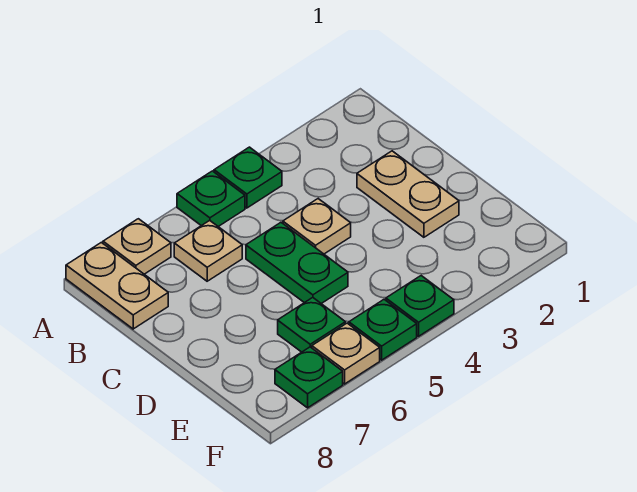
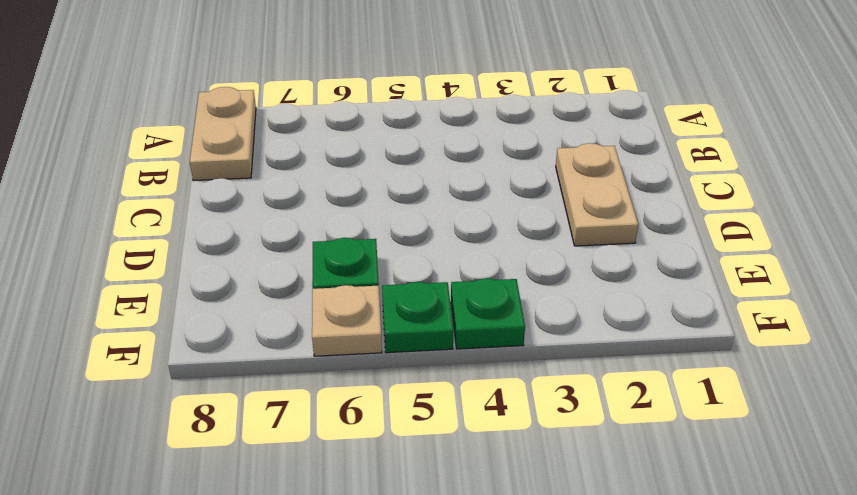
none -> green plate A4 level 1
none -> green plate A5 level 1
none -> tan plate A7 level 1

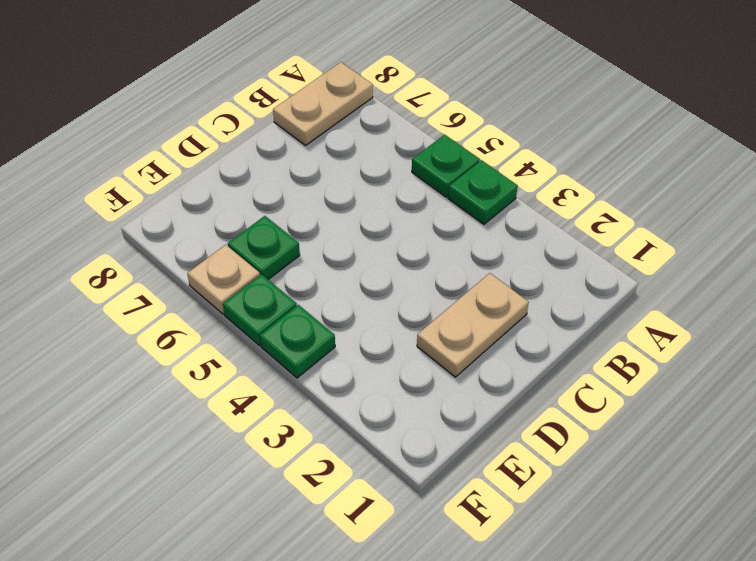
none -> tan plate A7 level 1
none -> tan plate B6 level 1
none -> tan plate C4 level 1

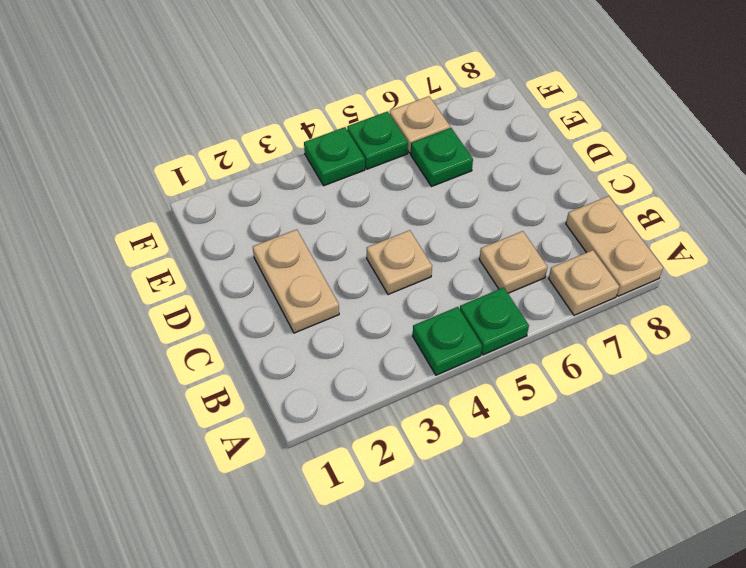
none -> green plate C5:D5 level 1
none -> green plate F7 level 1

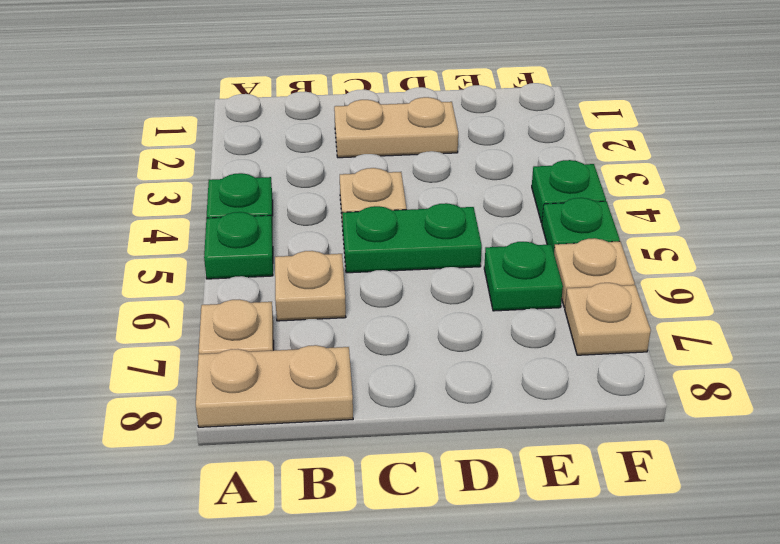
tan plate F7 level 1 -> green plate F7 level 1

